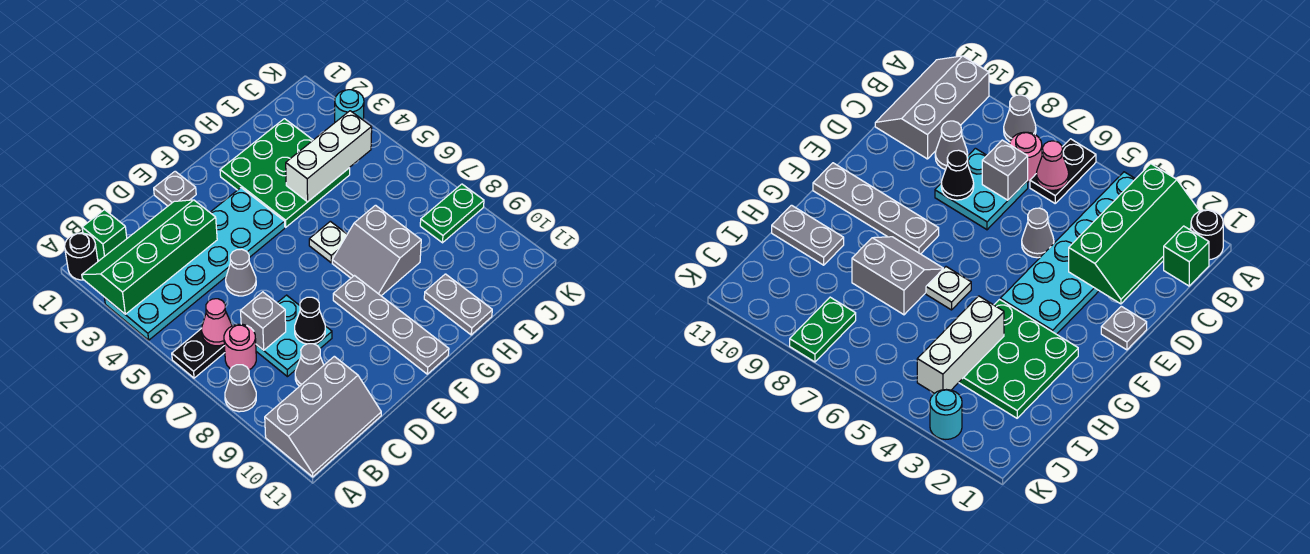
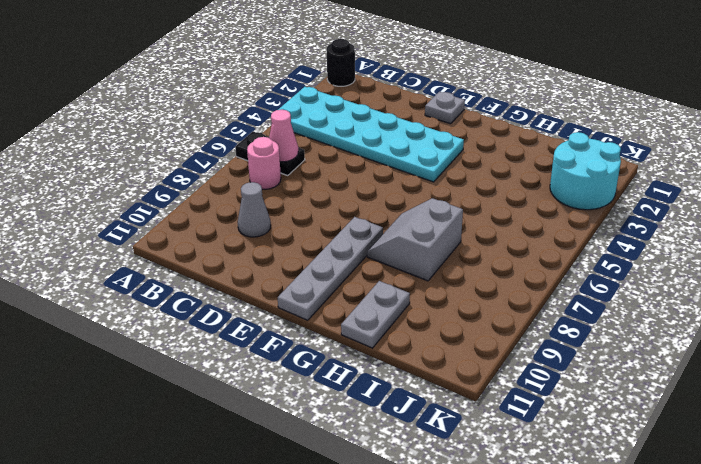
cyan round brick J2:K3 level 1 -> cyan round brick K3 level 1
none -> grey cone A8 level 1
none -> grey slope A10:C11 level 1 top 10
none -> green brick B1 level 1

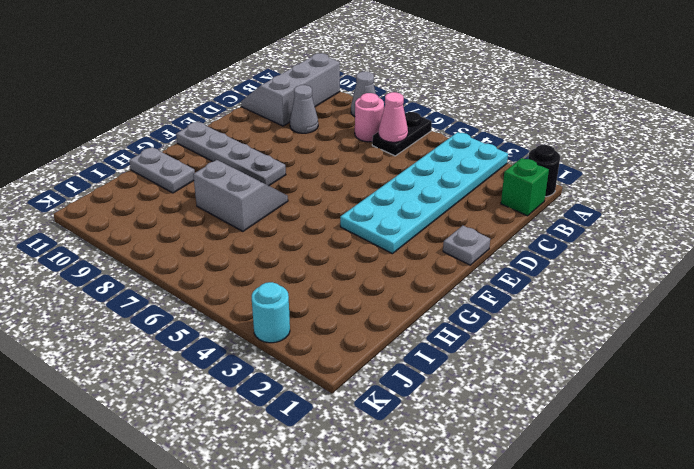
none -> cyan plate C7:D8 level 1
none -> grey cone D5 level 1
none -> green plate G2:I4 level 1

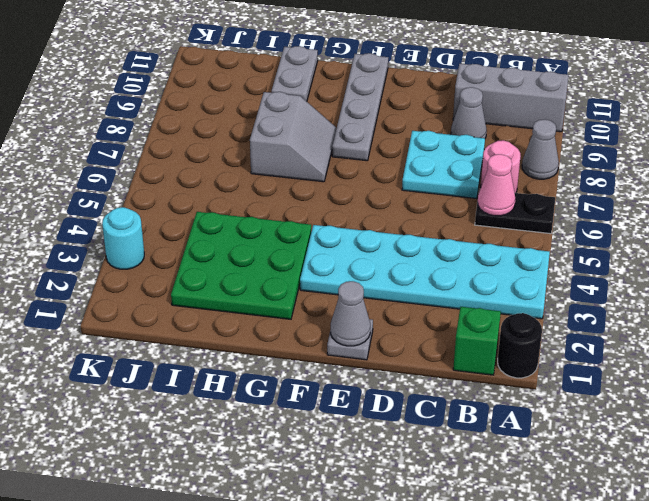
grey cone E1 level 2 -> grey cone D5 level 1
none -> white plate G6 level 1
none -> green plate J8:K8 level 1
none -> green slope A2:D3 level 2 top 3

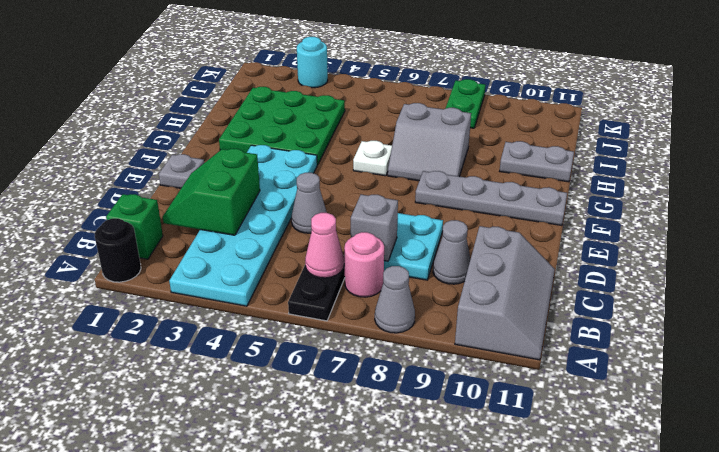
green slope C2:D3 level 2 top 3 -> green slope A2:D3 level 2 top 3
none -> black cone D8 level 2
none -> white brick H4:J4 level 2

